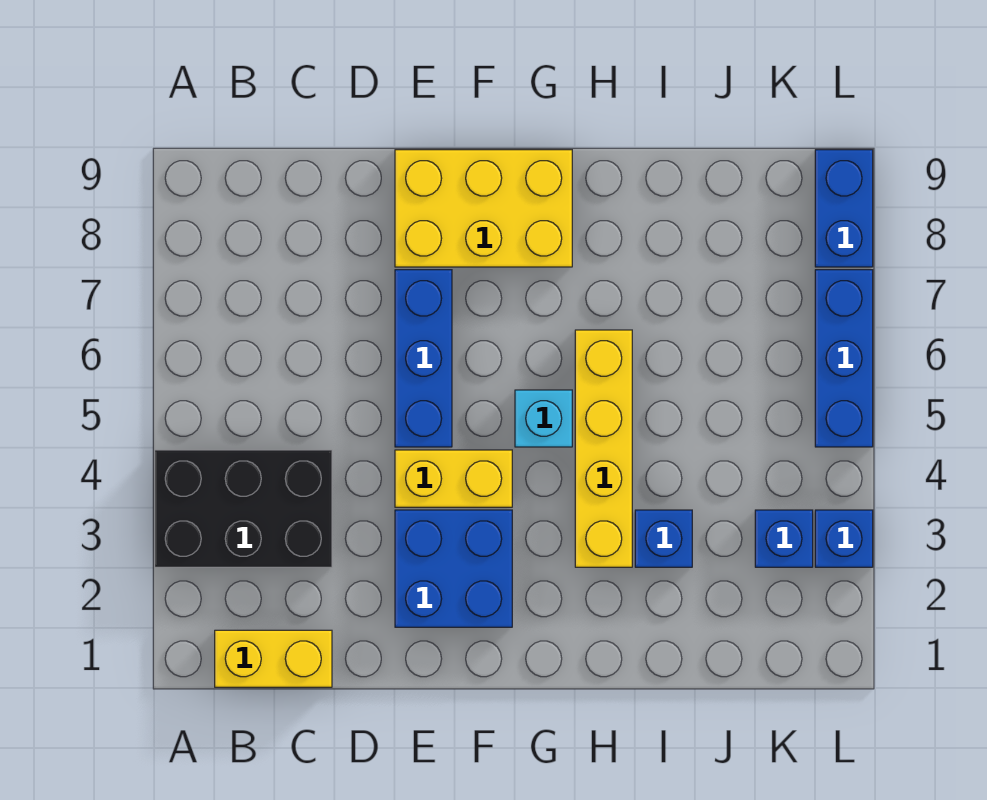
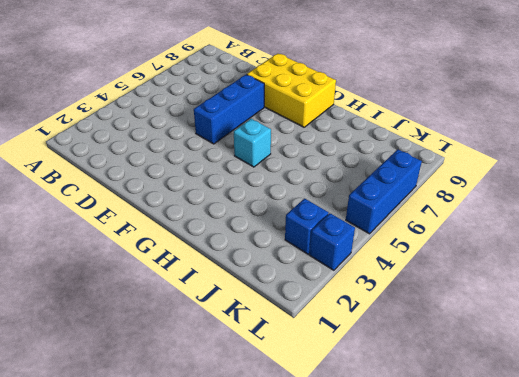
none -> black brick A3:C4 level 1
none -> yellow brick B1:C1 level 1
none -> blue brick E2:F3 level 1

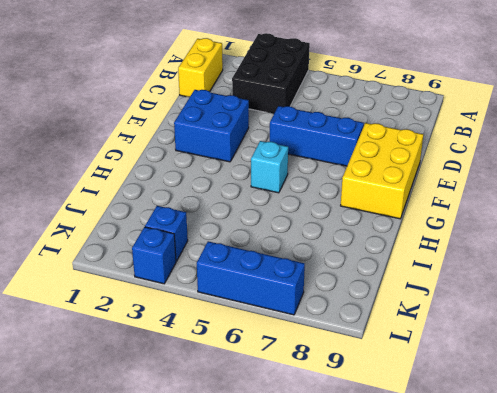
none -> yellow brick E4:F4 level 1
none -> yellow brick H3:H6 level 1
none -> blue brick I3 level 1

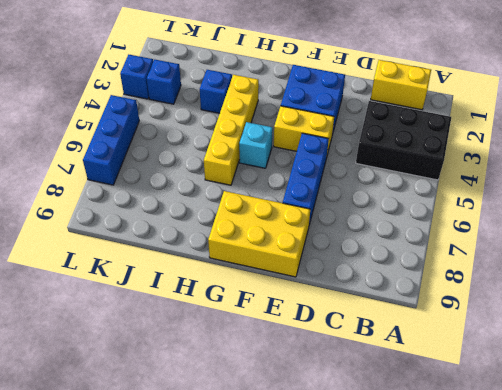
none -> blue brick L8:L9 level 1

